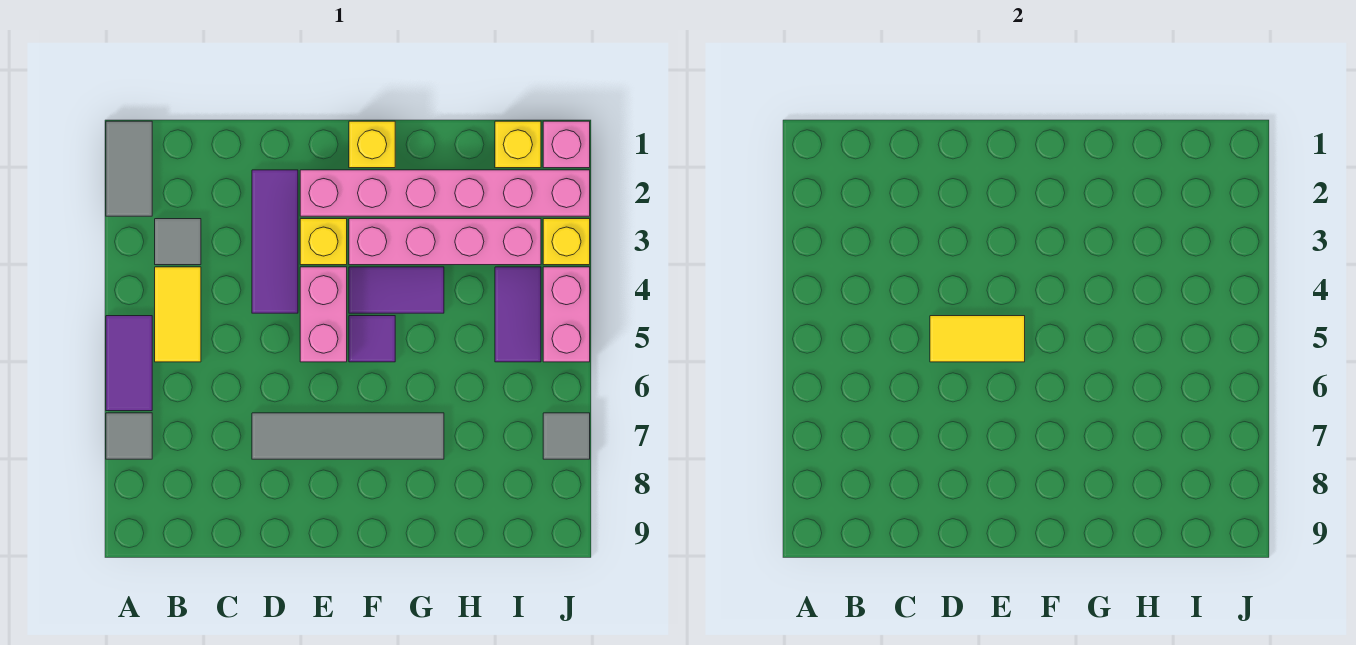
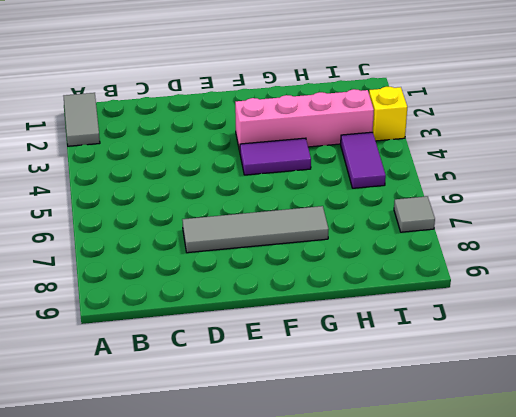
none -> purple tile A5:A6 level 1
none -> grey tile A7 level 1
none -> grey tile B3 level 1

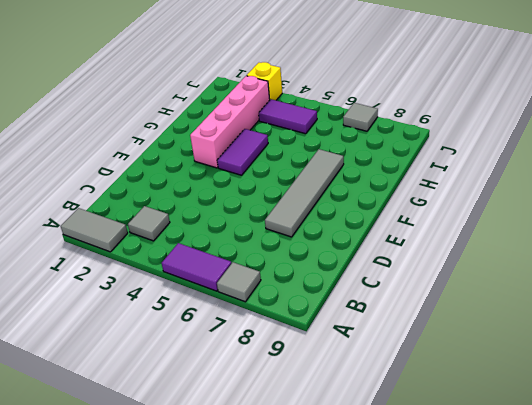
none -> yellow tile B4:B5 level 1
none -> purple tile D2:D4 level 1
none -> pink brick E2:J2 level 1

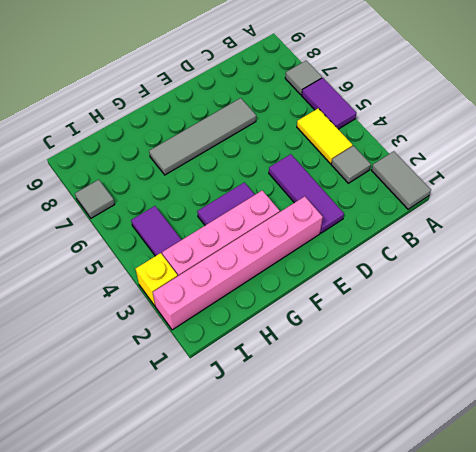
none -> yellow brick E3 level 1
none -> pink brick E4:E5 level 1
none -> yellow brick F1 level 1

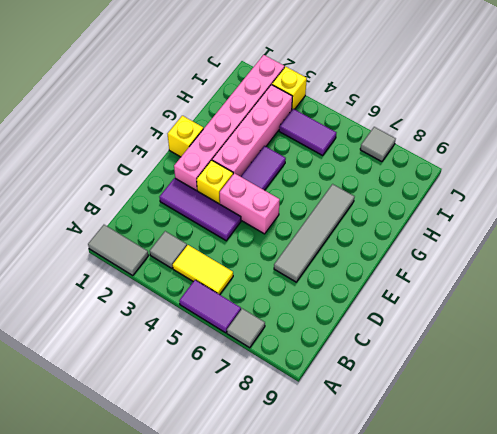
none -> purple tile F5 level 1
none -> yellow brick I1 level 1
none -> pink brick J1 level 1

